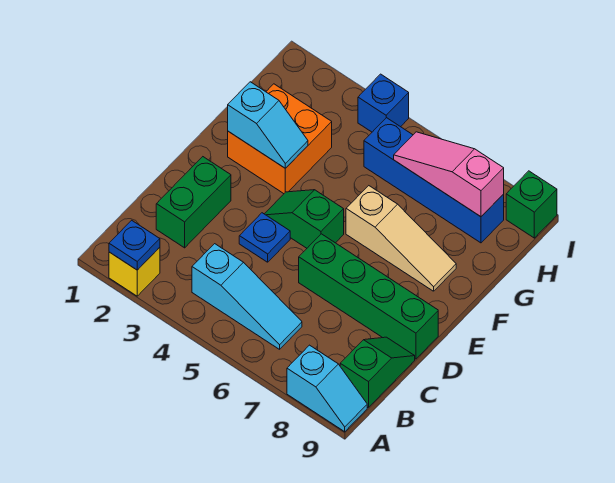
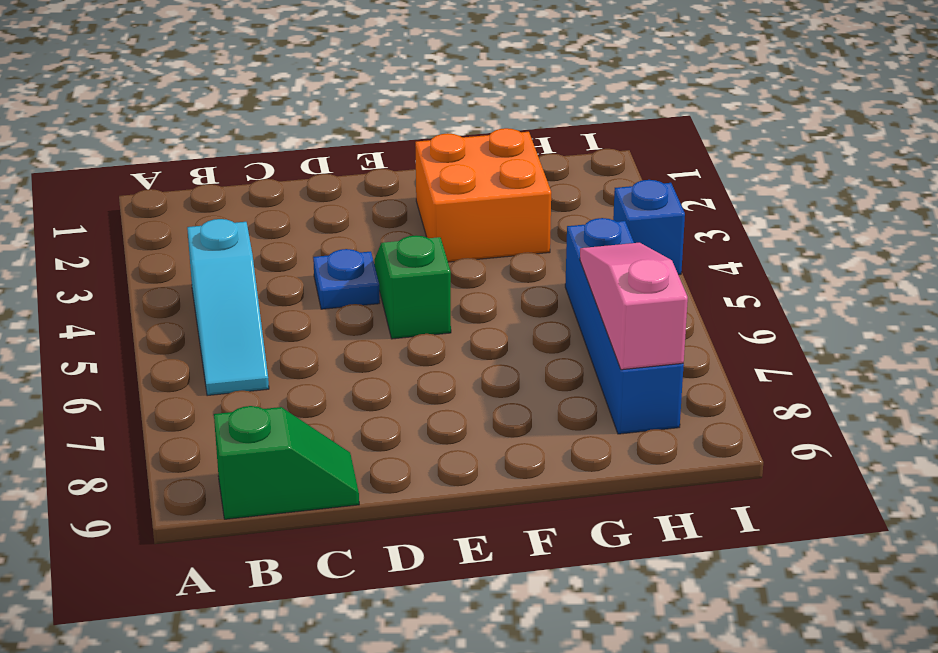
none -> yellow brick A2 level 1
none -> cyan slope A8:A9 level 1 top 8
none -> green brick C2:D2 level 1

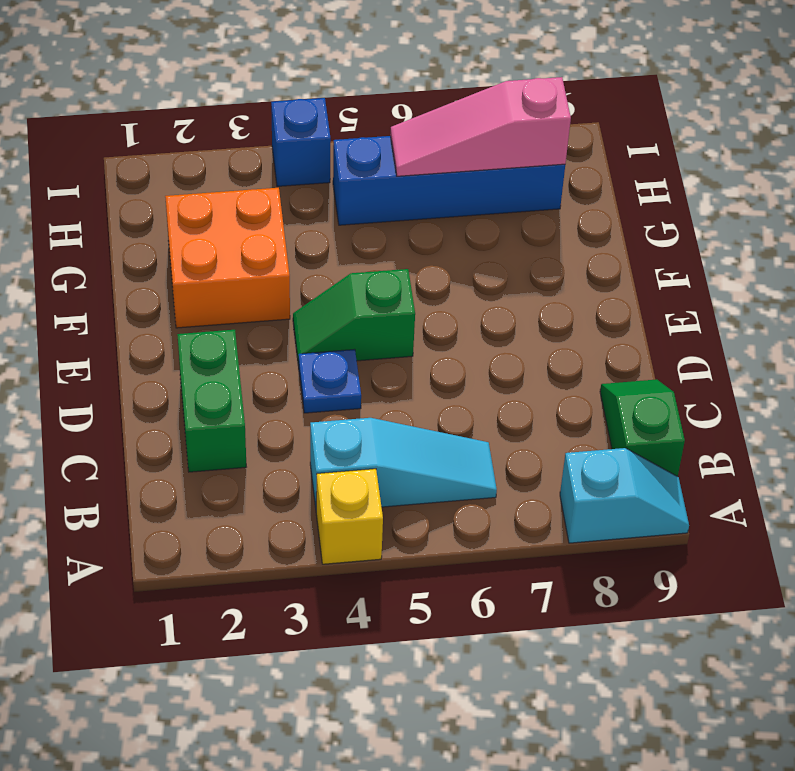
yellow brick A4 level 1 -> yellow brick A2 level 1
none -> green brick D6:D9 level 1
none -> tan slope F6:F8 level 1 top 6
none -> green brick I9 level 1

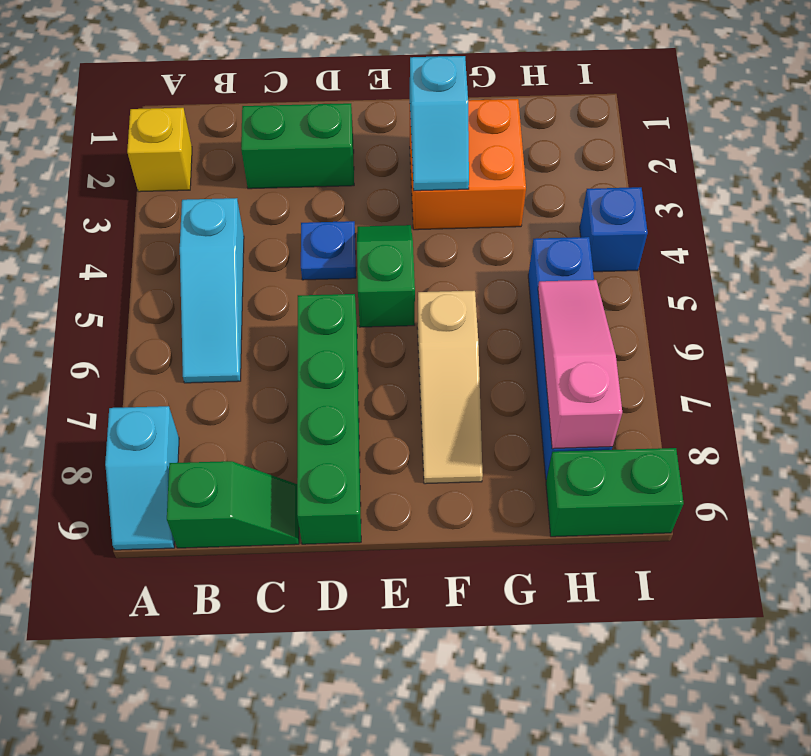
green brick H9:I9 level 1 -> green brick I9 level 1
none -> blue plate A2 level 2

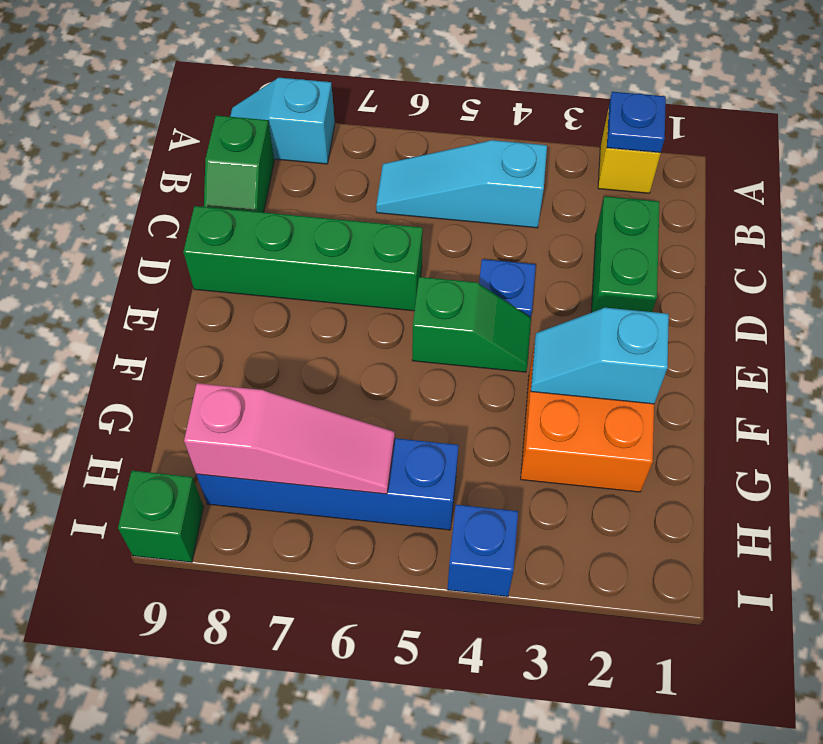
none -> tan slope F6:F8 level 1 top 6

